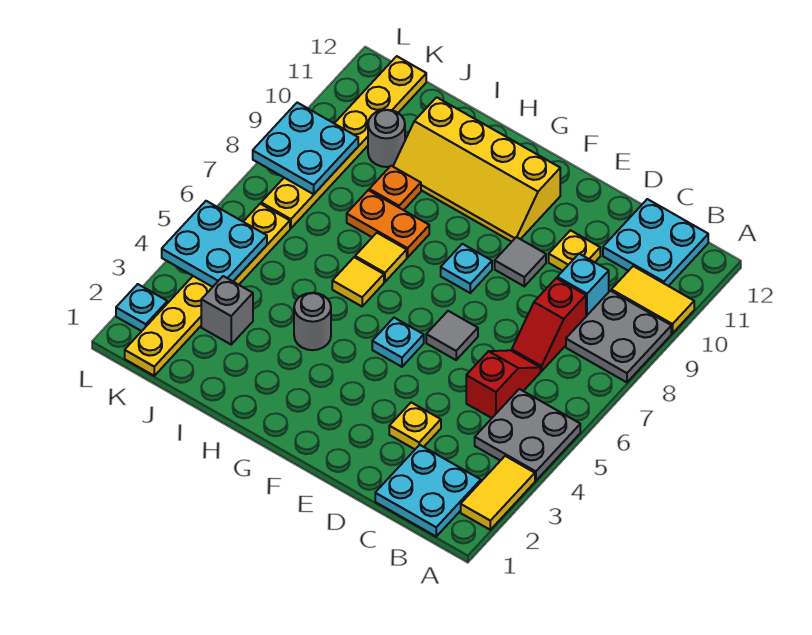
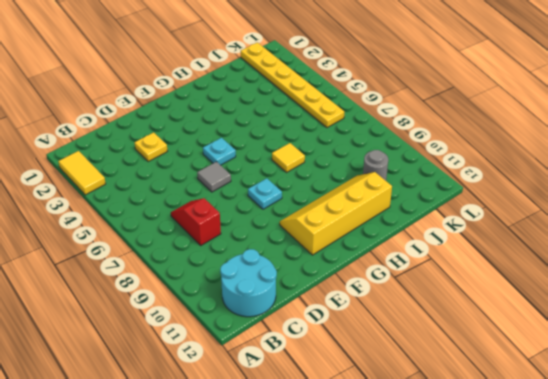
cyan round brick B11:C12 level 1 -> cyan plate B11:C12 level 1
none -> grey plate A4:B5 level 1
none -> grey plate A8:B9 level 1
none -> yellow tile A10:B10 level 1

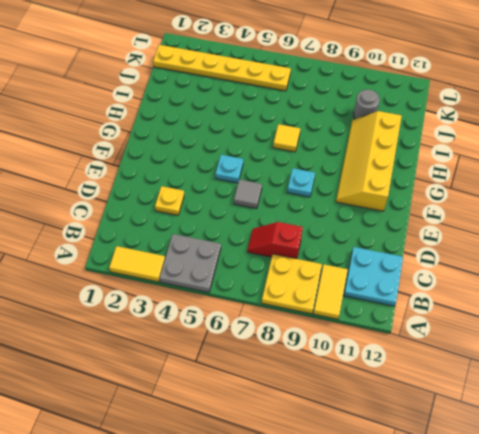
yellow plate A8:B9 level 1 -> grey plate A8:B9 level 1
none -> cyan plate B1:C2 level 1
none -> red slope C5:C6 level 1 top 5
none -> cyan brick C9 level 1

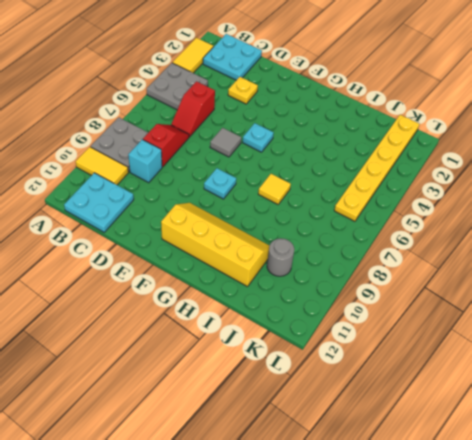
none -> yellow plate D10 level 1
none -> grey tile E9 level 1
none -> grey round brick H4 level 1

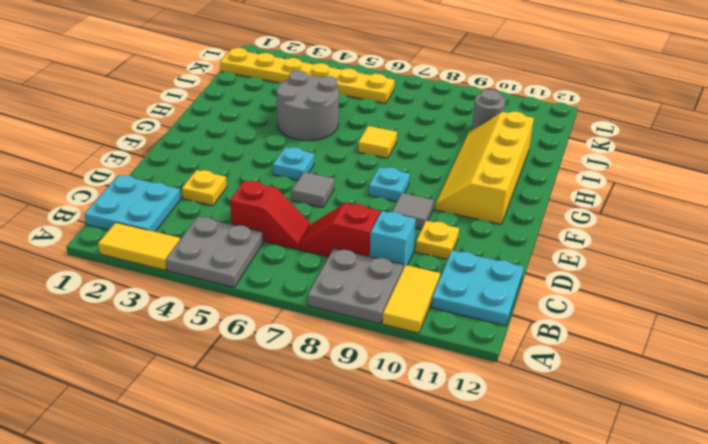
grey round brick H4:I5 level 1 -> grey round brick H4 level 1
none -> yellow tile H6 level 1
none -> orange plate H8:I8 level 1
none -> orange plate I9 level 1

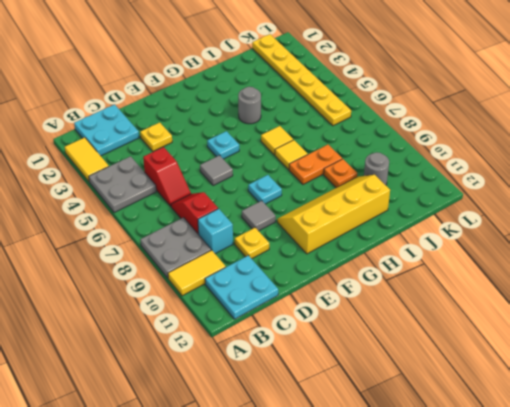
none -> grey brick J3 level 1
none -> yellow plate K7:K12 level 1
none -> cyan plate L2 level 1

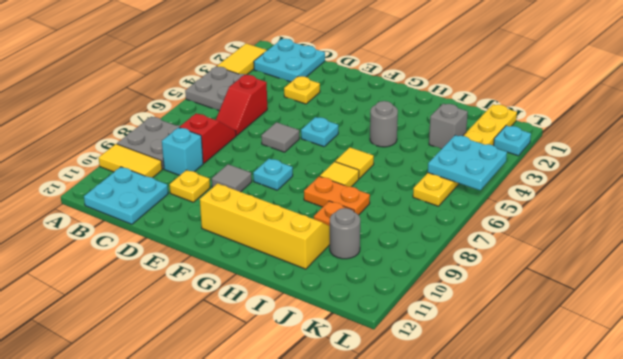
none -> yellow plate K7:K12 level 1
none -> cyan plate K8:L9 level 2

